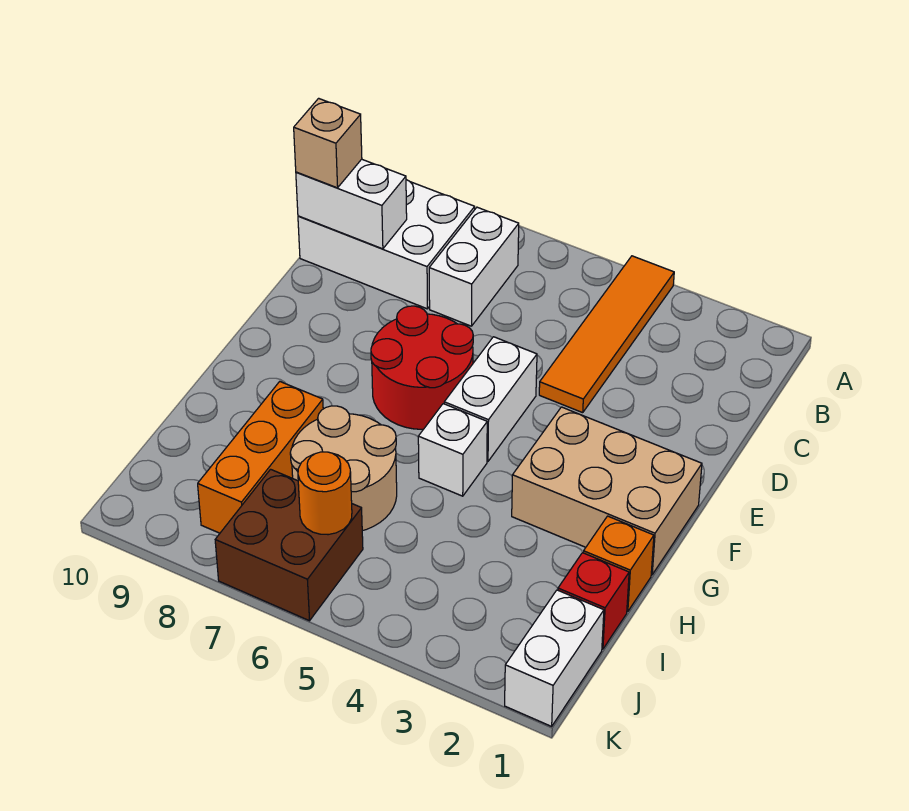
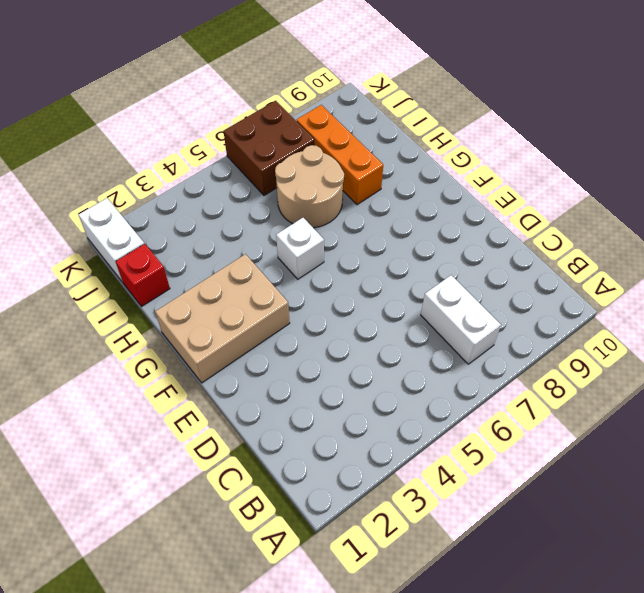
none -> orange tile A4:D4 level 1
none -> white brick B8:C10 level 1
none -> white brick E5:F5 level 1

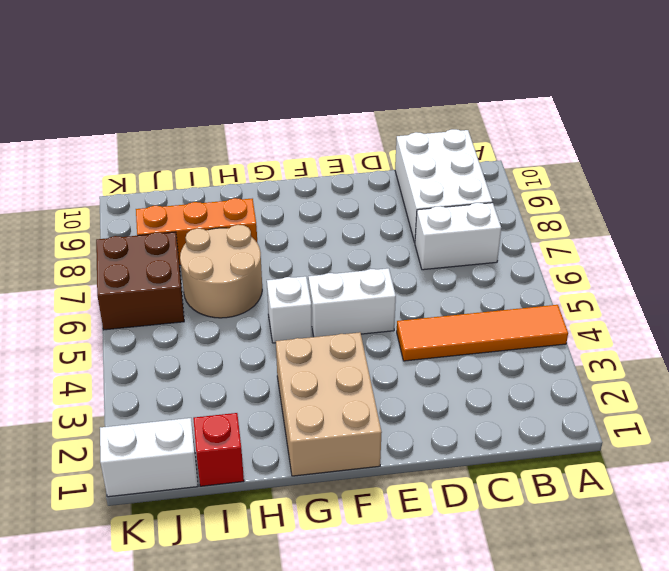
none -> red round brick E6:F7 level 1
none -> orange brick H1 level 1
none -> white brick C9:C10 level 2

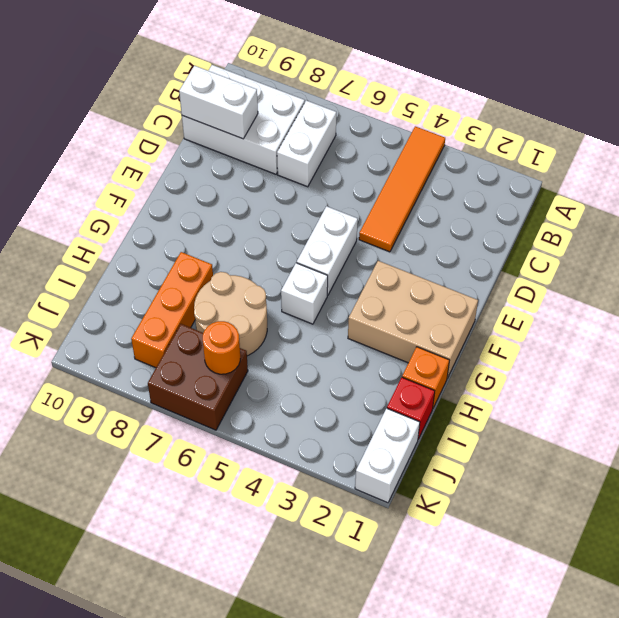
none -> red round brick E6:F7 level 1
none -> tan brick C10 level 3

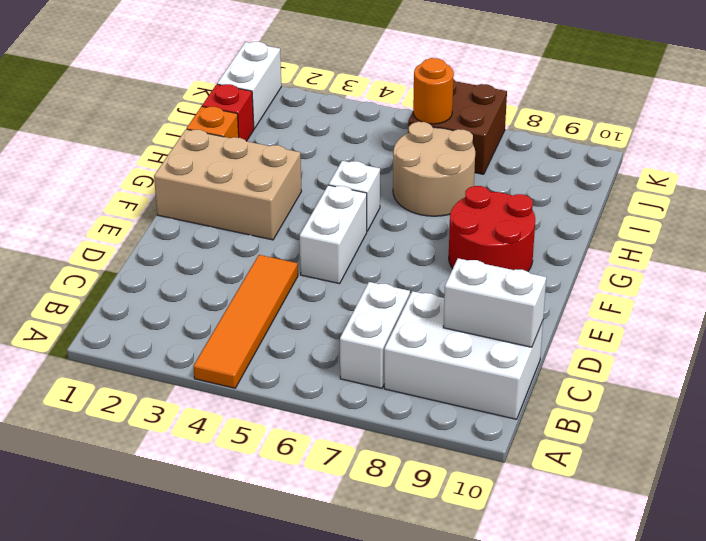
red round brick F8:G9 level 1 -> red round brick E6:F7 level 1
none -> orange brick H8:J8 level 1
none -> tan brick C10 level 3

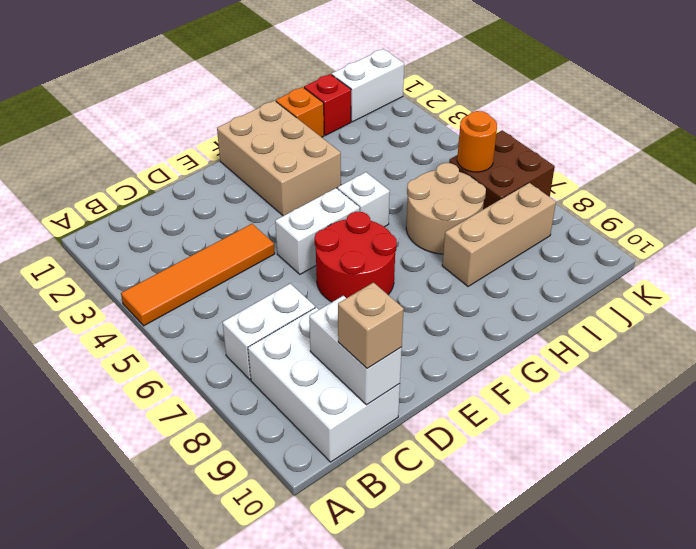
tan brick H8:J8 level 1 -> orange brick H8:J8 level 1

